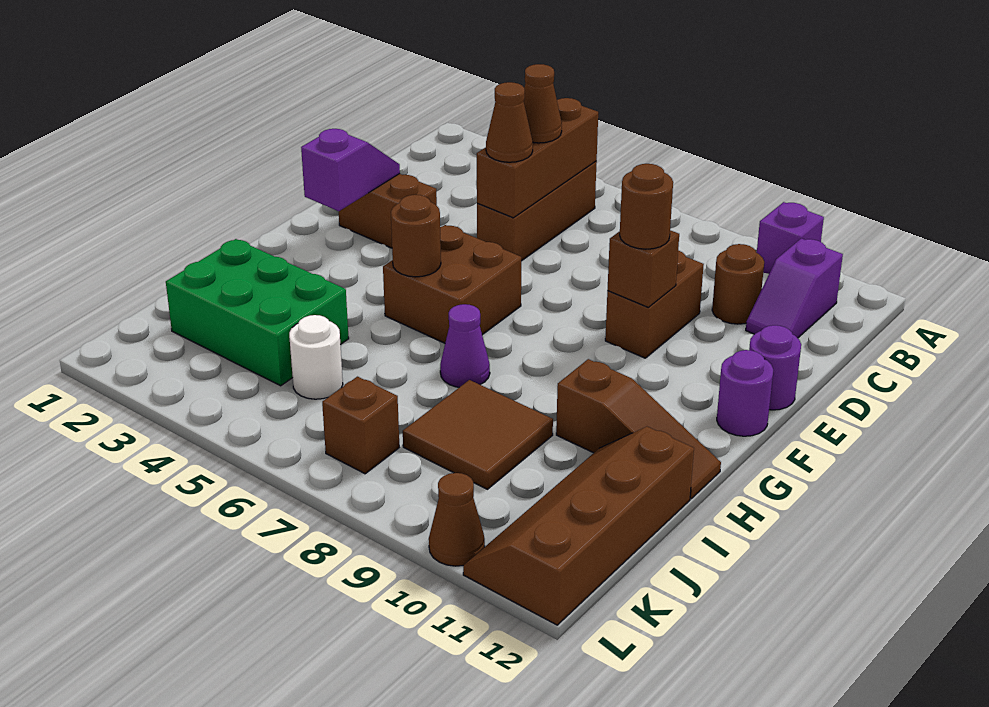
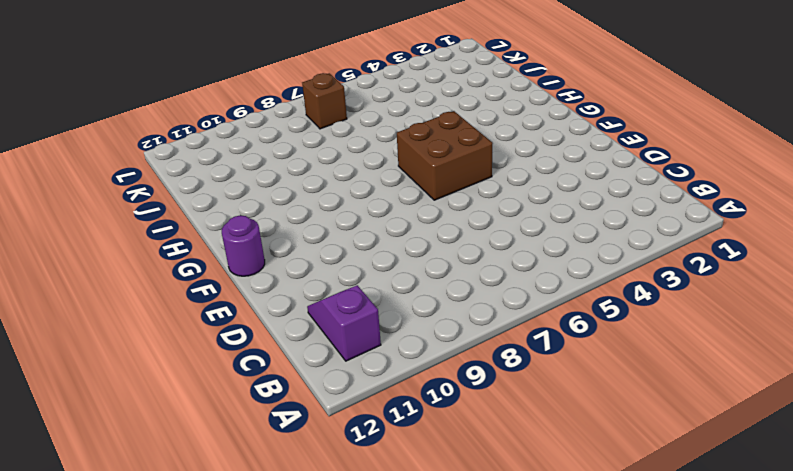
none -> purple brick A10 level 1
none -> brown brick B5:D5 level 1
none -> brown round brick C10 level 1

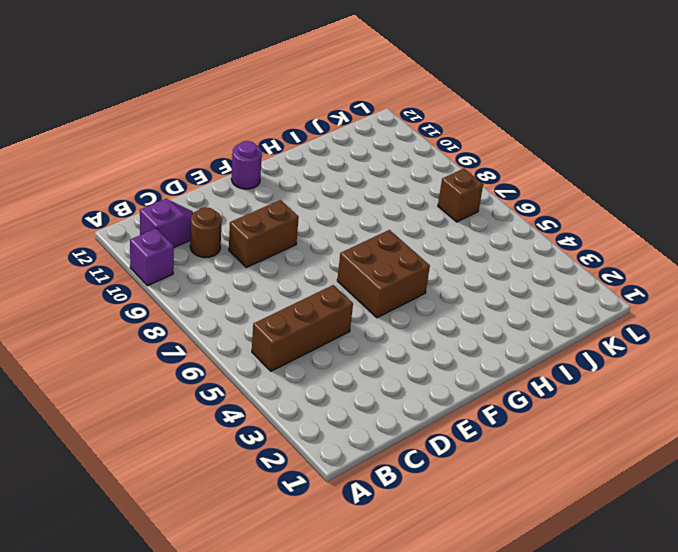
none -> brown brick E2:E3 level 1
none -> purple round brick E12 level 1
none -> purple cone H7 level 1

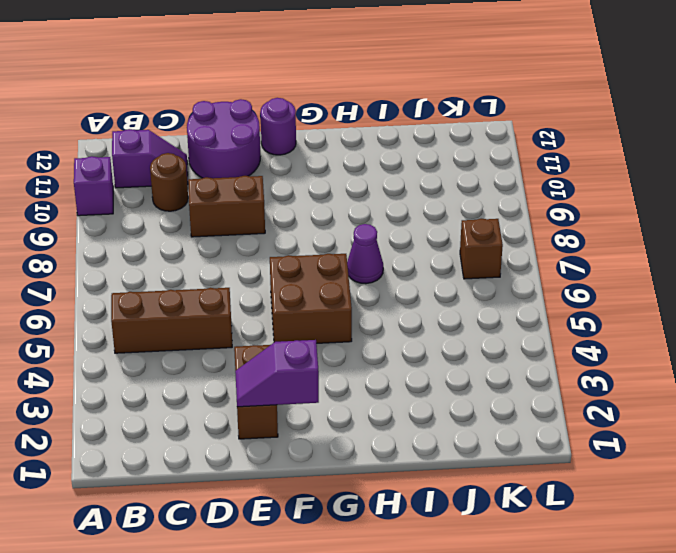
purple round brick D11:E12 level 1 -> purple round brick E12 level 1
none -> brown slope H10:H12 level 1 top 10
none -> green brick I2:J4 level 1
none -> brown tile I8:J9 level 1

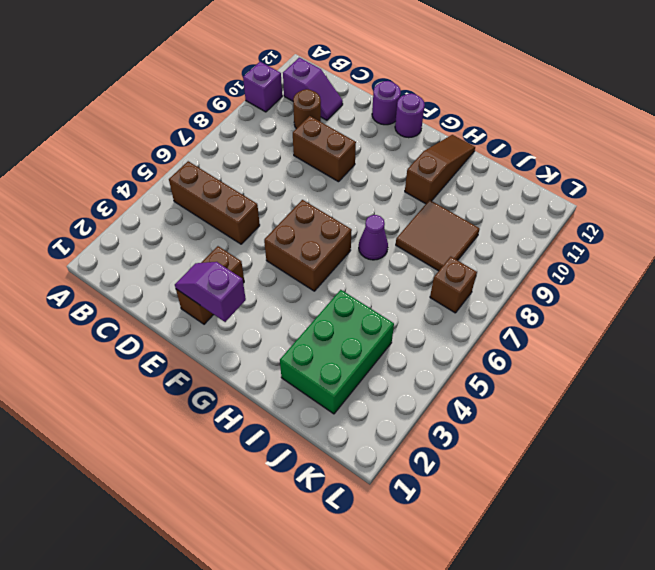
none -> brown slope I11:L12 level 1 top 12
none -> white round brick J5 level 1
none -> brown cone L10 level 1

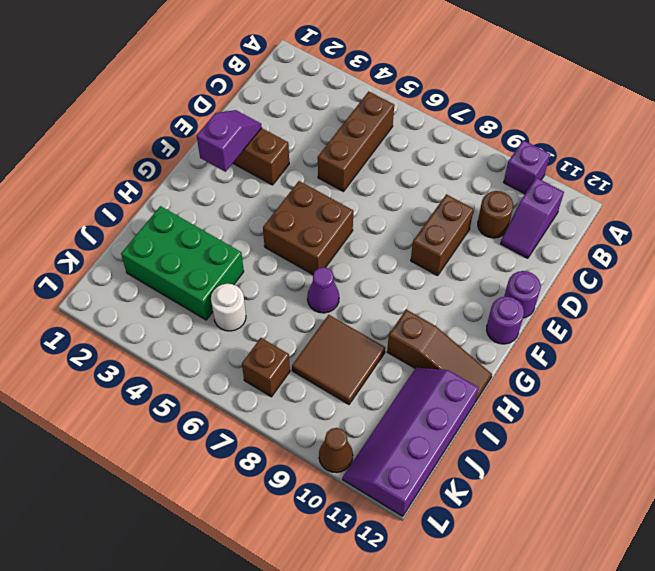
purple slope I11:L12 level 1 top 12 -> brown slope I11:L12 level 1 top 12
none -> brown brick B5:D5 level 2
none -> brown brick E9 level 2
none -> brown round brick G5 level 2

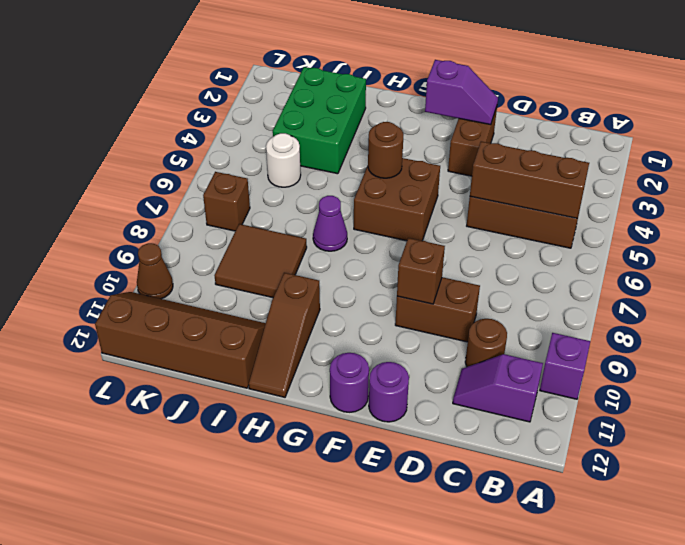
none -> brown cone C5 level 3
none -> brown cone D5 level 3
none -> brown round brick E9 level 3

